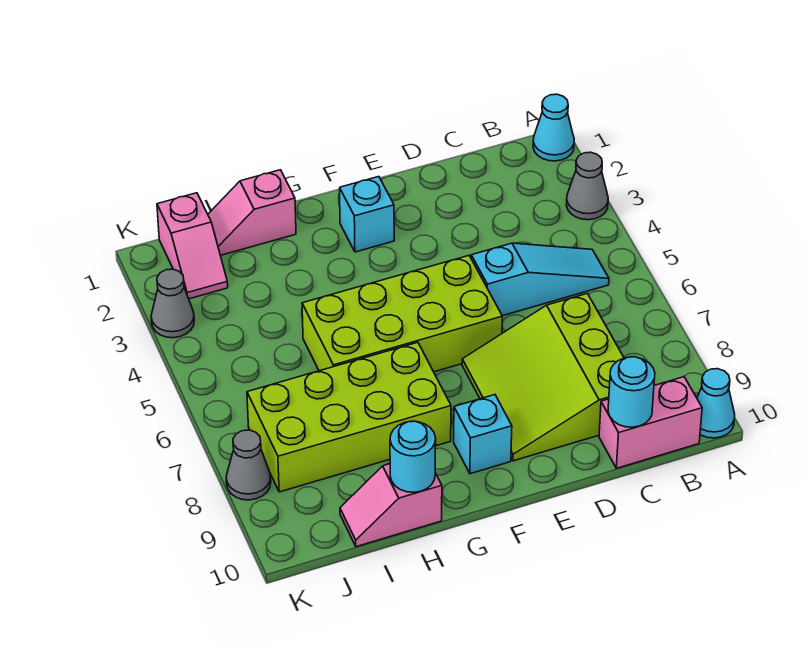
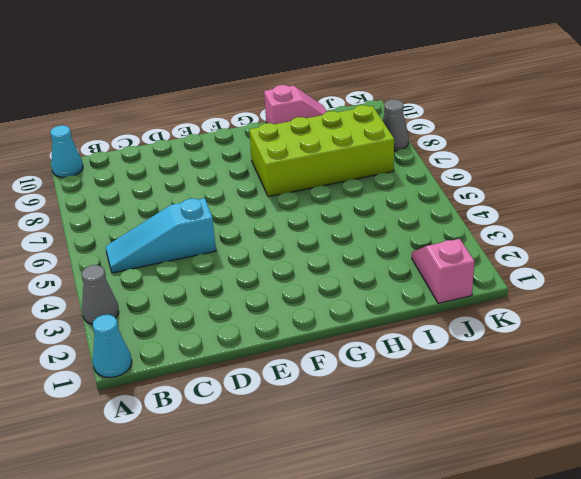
none -> pink brick B10:C10 level 1
none -> lime slope C7:E9 level 1 top C
none -> lime brick E5:H6 level 1

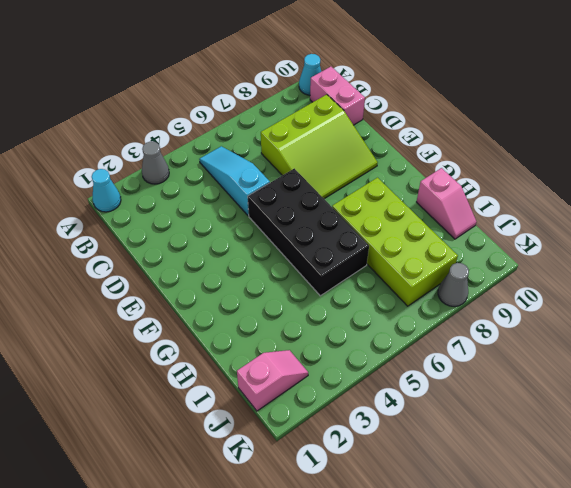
black brick E5:H6 level 1 -> lime brick E5:H6 level 1
none -> cyan brick F2 level 1
none -> cyan brick F9 level 1
none -> pink slope H1:I1 level 1 top H

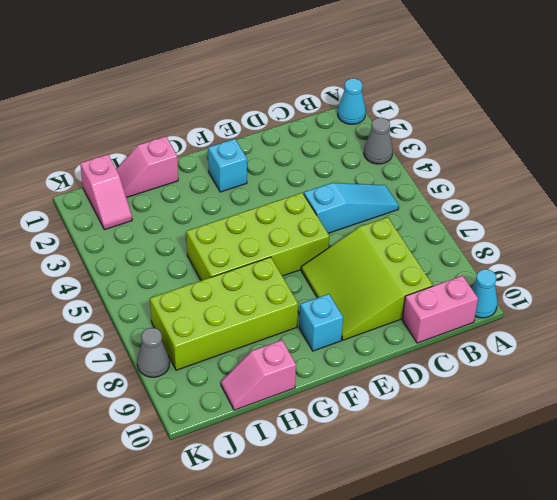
none -> grey cone K3 level 1
none -> cyan round brick C10 level 2
none -> cyan round brick H10 level 2

